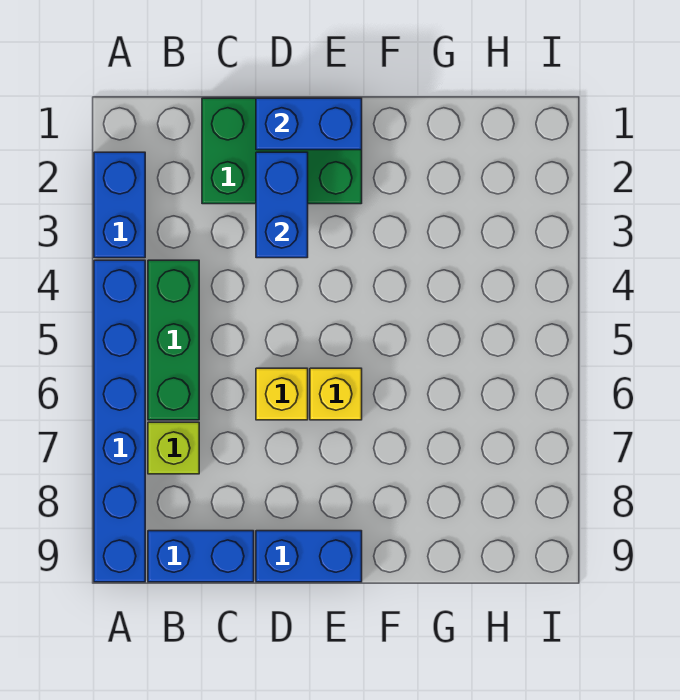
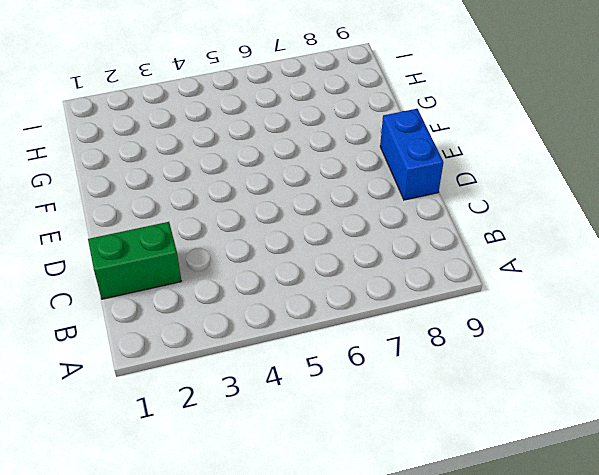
green brick C1:C2 level 1 -> green brick C1:E2 level 1
none -> blue brick A2:A3 level 1
none -> blue brick A4:A9 level 1

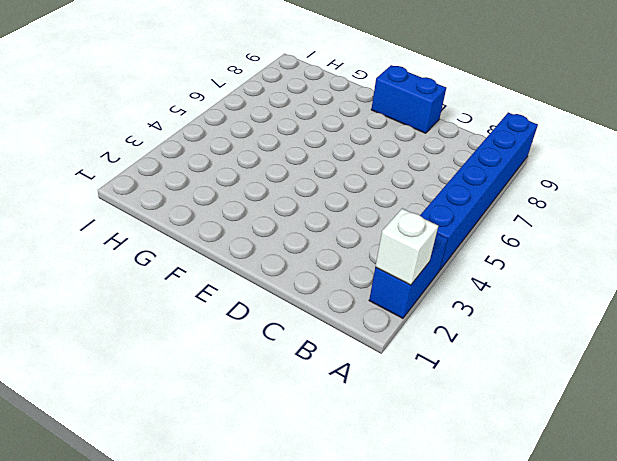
white brick A2 level 2 -> none
none -> green brick B4:B6 level 1
none -> lime brick B7 level 1

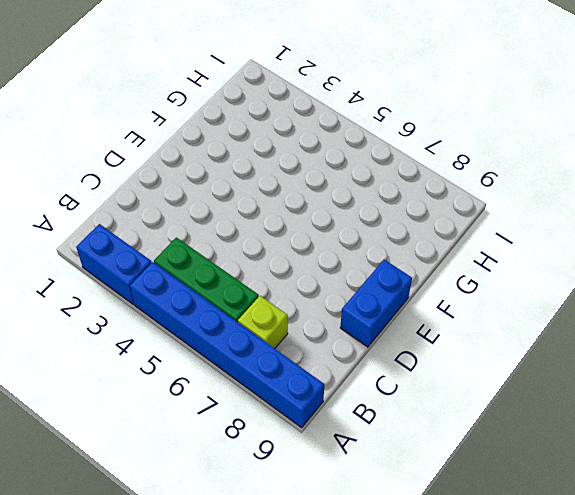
none -> blue brick B9:C9 level 1
none -> green brick C1:E2 level 1

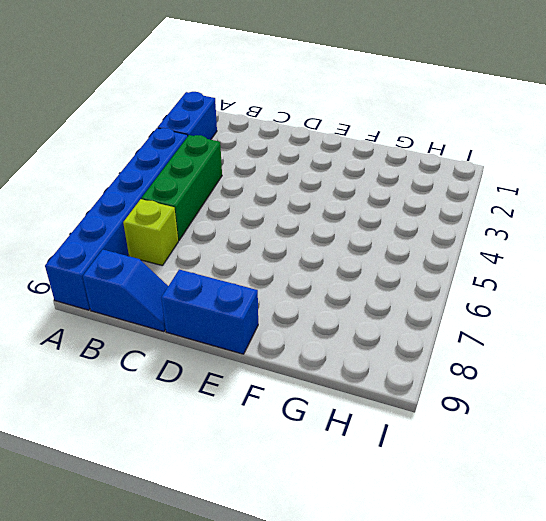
blue slope B9:C9 level 1 top B -> blue brick B9:C9 level 1
none -> green brick C1:E2 level 1
none -> yellow brick D6 level 1

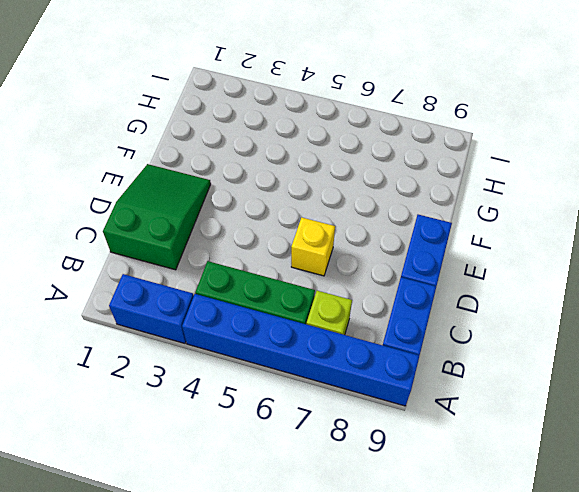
green slope C1:E2 level 1 top C -> green brick C1:E2 level 1
none -> yellow brick E6 level 1
none -> blue brick D1:E1 level 2

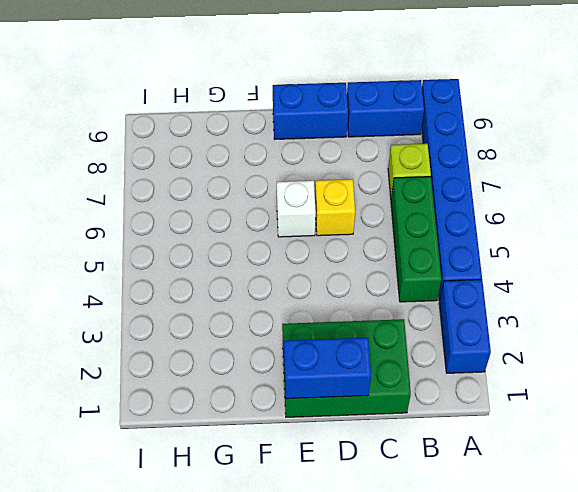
white brick E6 level 1 -> yellow brick E6 level 1
none -> blue brick D2:D3 level 2

